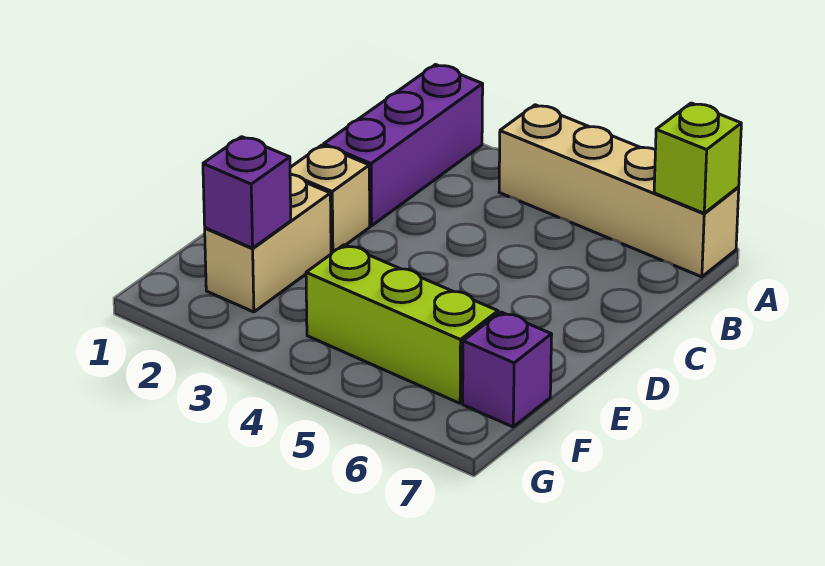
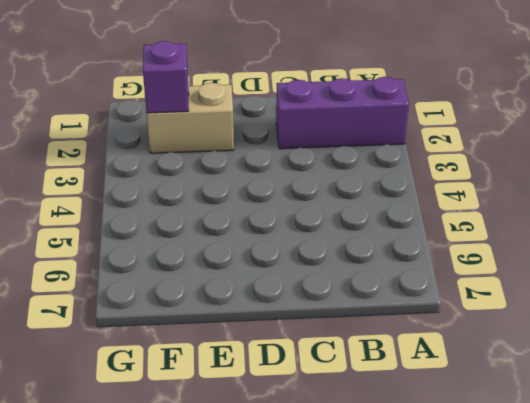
none -> tan brick A4:A7 level 1
none -> tan brick D2 level 1

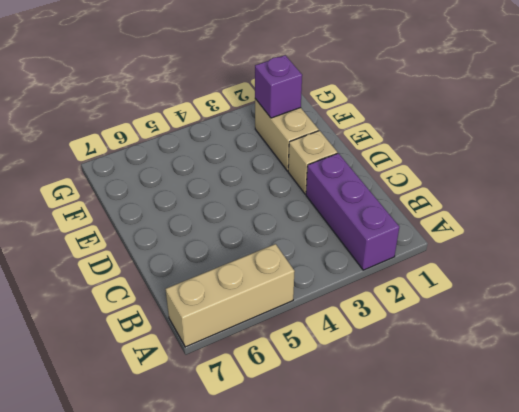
tan brick A5:A7 level 1 -> tan brick A4:A7 level 1
none -> lime brick F4:F6 level 1
none -> purple brick F7 level 1

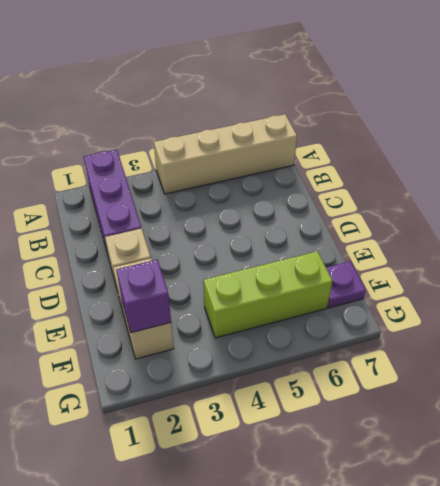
purple plate F7 level 1 -> purple brick F7 level 1
none -> lime brick A7 level 2

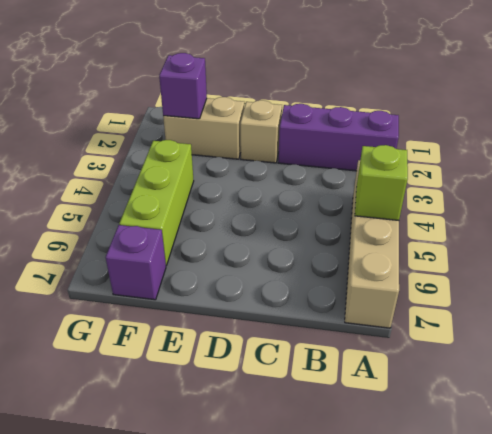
lime brick A5 level 2 -> lime brick A7 level 2

